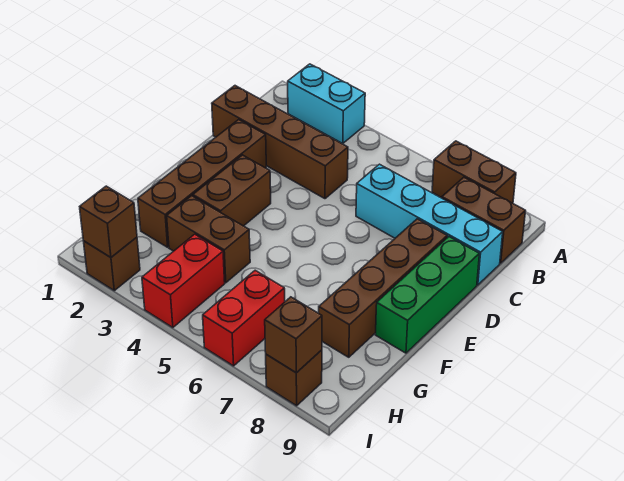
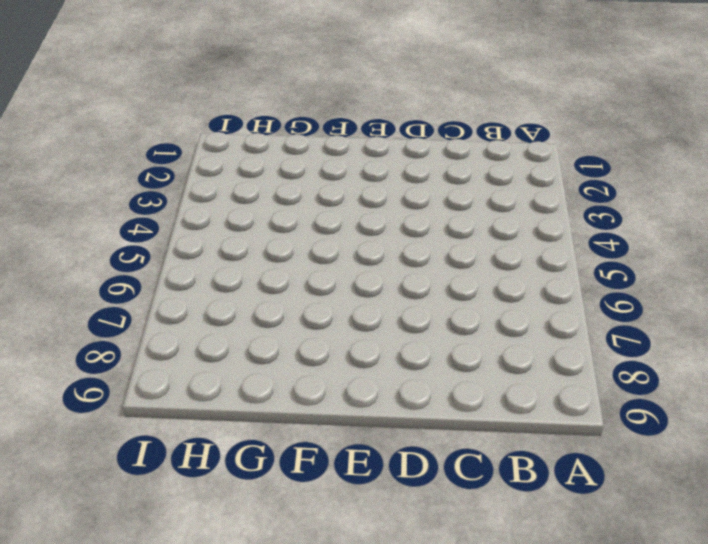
none -> cyan brick A2:A3 level 1
none -> brown brick A7:A8 level 1
none -> brown brick B8:B9 level 1

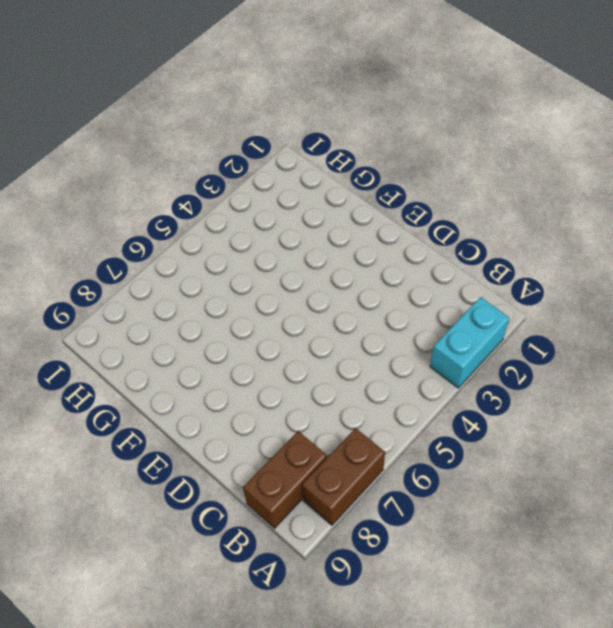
none -> brown brick C1:C4 level 1
none -> cyan brick C6:C9 level 1
none -> brown brick D2:G2 level 1

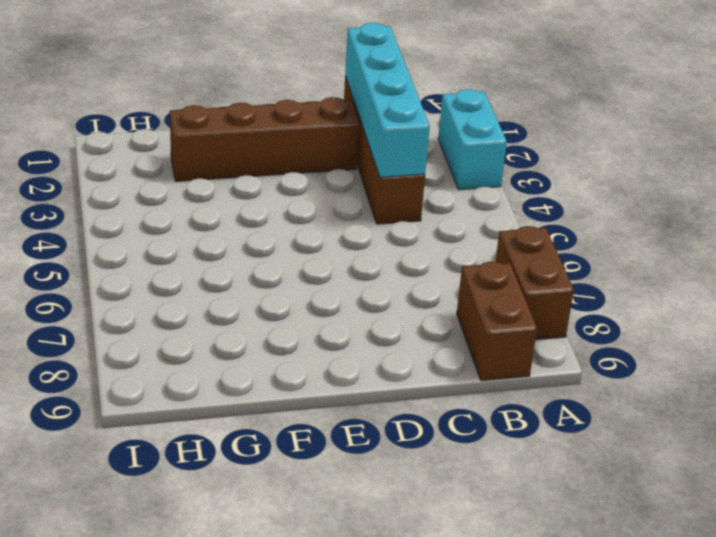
cyan brick C1:C4 level 2 -> cyan brick C6:C9 level 1
none -> brown brick D8:G8 level 1
none -> green brick D9:F9 level 1
none -> brown brick E3:F3 level 1

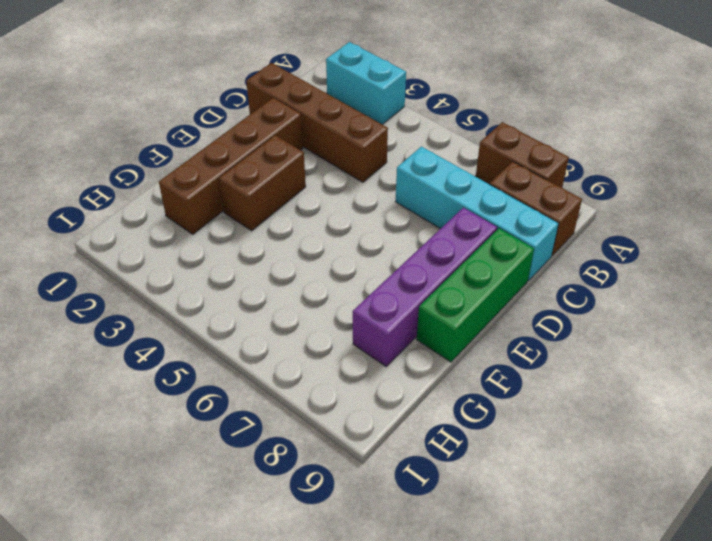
purple brick D8:G8 level 1 -> brown brick D8:G8 level 1
none -> brown brick G3:G4 level 1
none -> red brick H4:I4 level 1
none -> red brick H6:I6 level 1

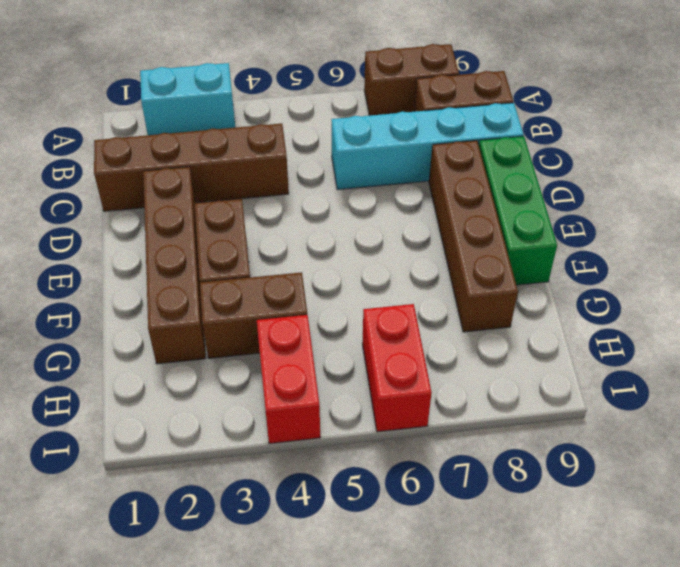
none -> brown brick I2 level 1
none -> brown brick I8 level 1
none -> brown brick I2 level 2

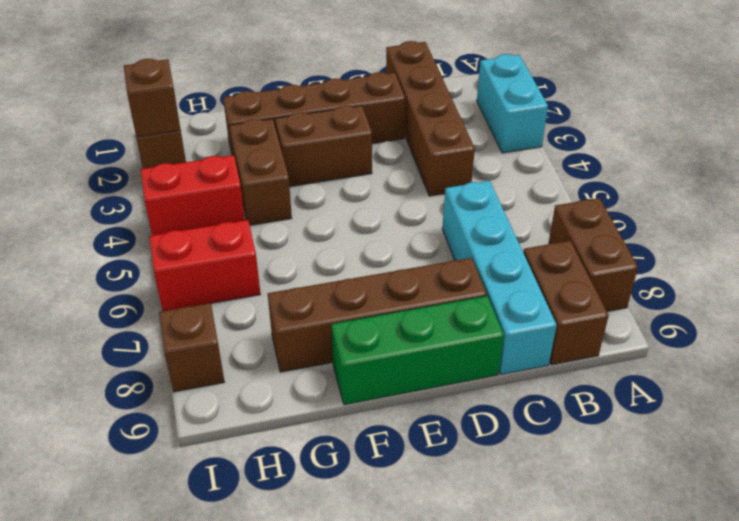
none -> brown brick I8 level 2

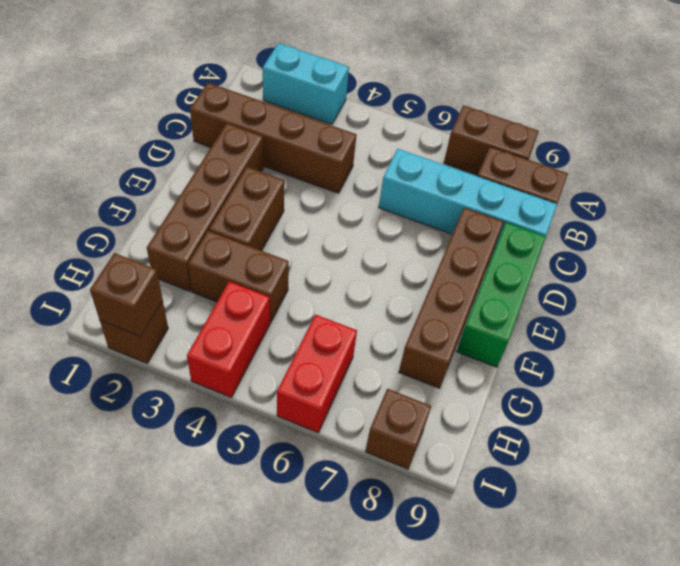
none -> brown brick I8 level 2

